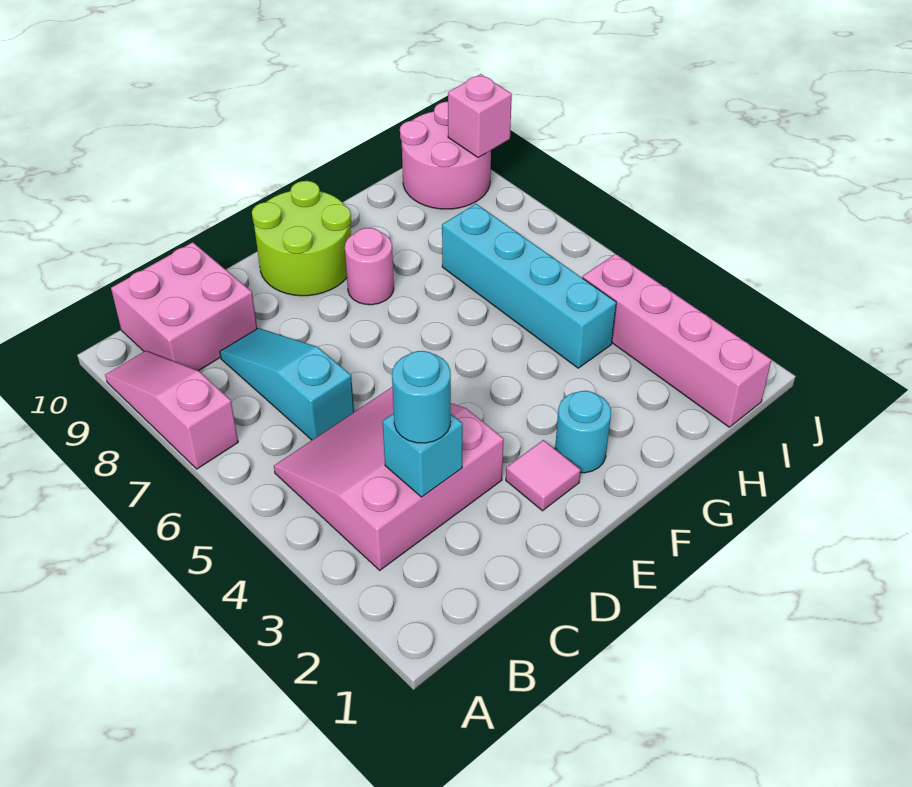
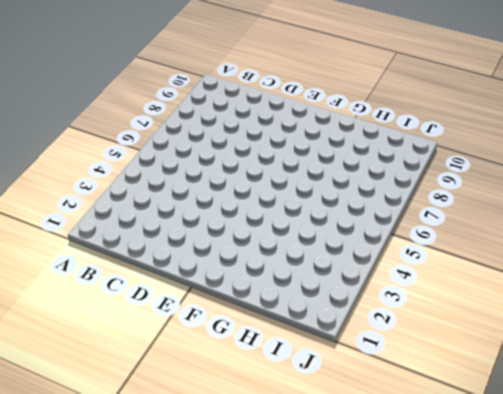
none -> pink slope A7:A9 level 1 top 7
none -> pink slope B3:D5 level 1 top 3
none -> pink brick B9:C10 level 1

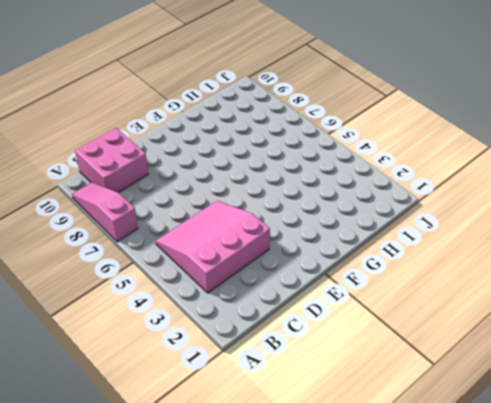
none -> cyan slope C6:C8 level 1 top 6
none -> pink tile E2 level 1
none -> lime round brick E9:F10 level 1

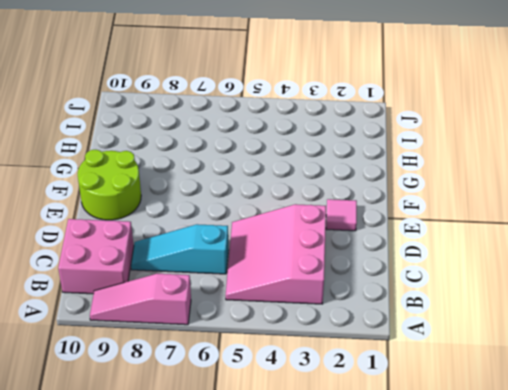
none -> cyan round brick F2 level 1
none -> pink round brick F8 level 1
none -> cyan brick H4:H7 level 1

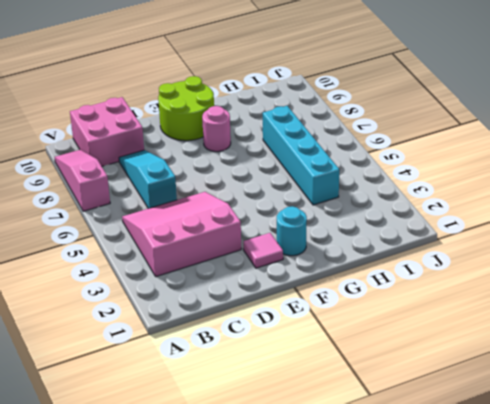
none -> pink brick I1:I4 level 1
none -> pink round brick I9:J10 level 1
none -> cyan brick C3 level 2

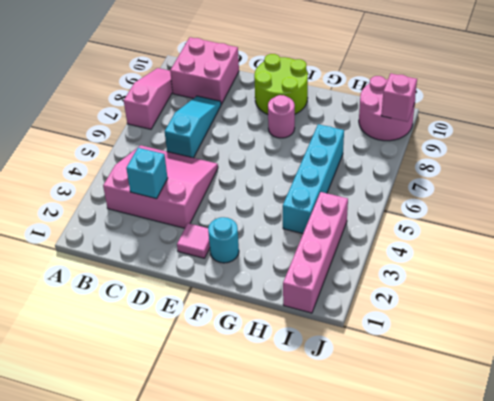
none -> cyan round brick C3 level 3

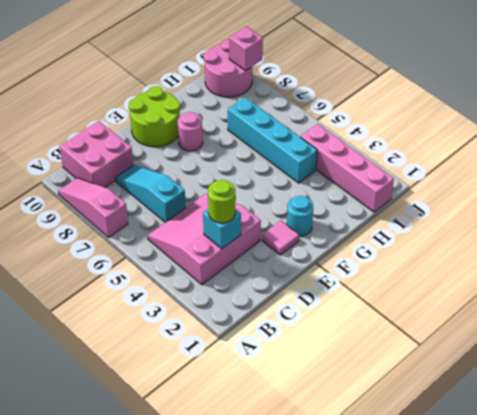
lime round brick C3 level 3 -> cyan round brick C3 level 3

